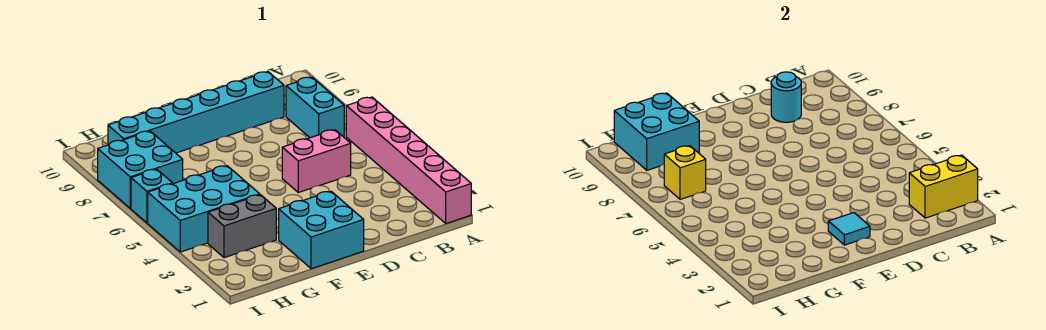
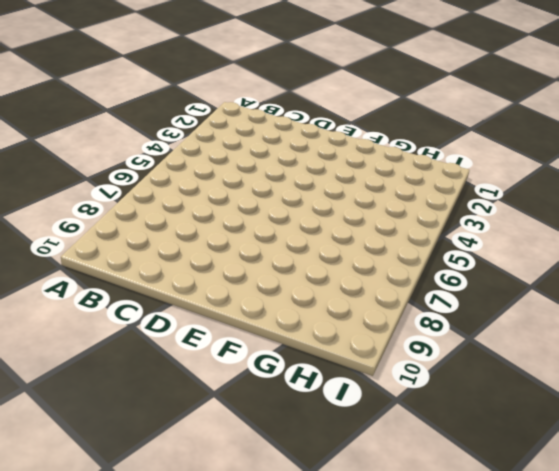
none -> pink brick A1:A6 level 1
none -> cyan brick B7:B8 level 1
none -> pink brick C5:D5 level 1

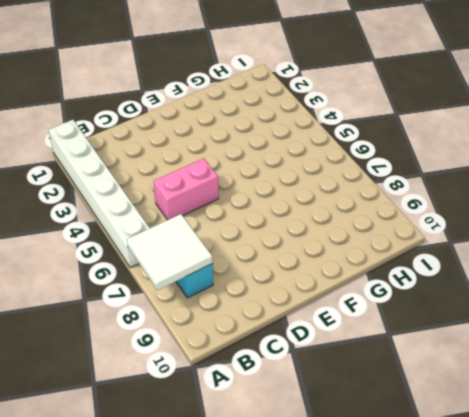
white brick A1:A6 level 1 -> pink brick A1:A6 level 1
white tile A7:B8 level 2 -> none
none -> cyan brick C9:H9 level 1
none -> cyan brick E1:F2 level 1
none -> grey brick G3:H3 level 1

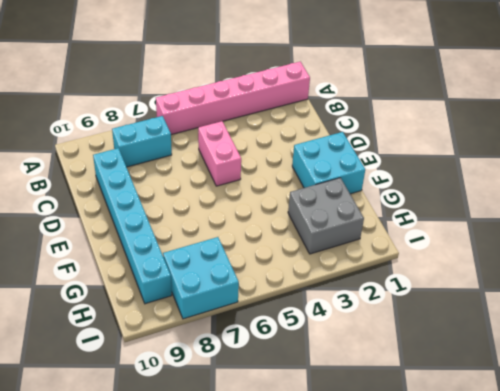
grey brick G2:H3 level 1 -> grey brick G3:H3 level 1
none -> cyan brick G4:I5 level 1
none -> cyan brick I6 level 1
none -> yellow brick A2:B2 level 2

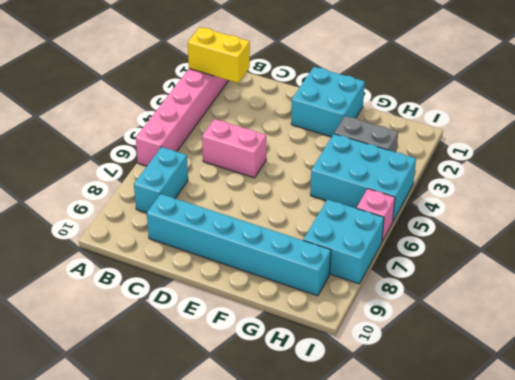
pink brick I6 level 1 -> cyan brick I6 level 1
none -> cyan round brick C9 level 2
none -> cyan tile E2 level 2
none -> cyan brick G9:H10 level 2

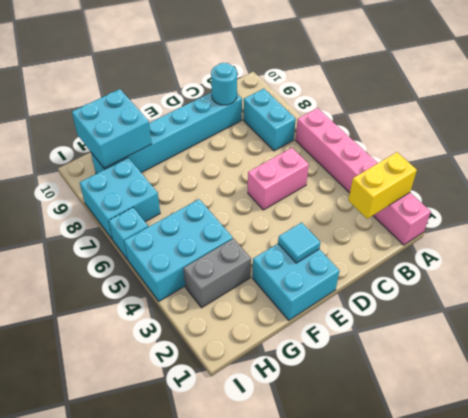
none -> yellow brick H7 level 2

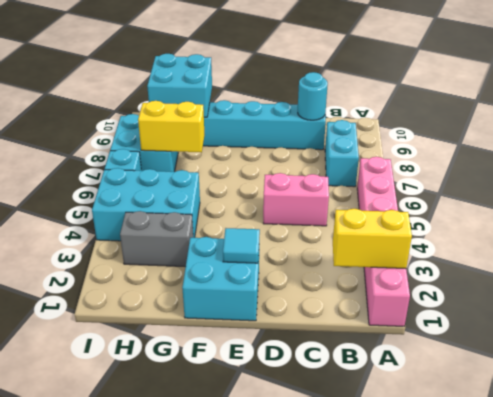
yellow brick G7:H7 level 2 -> yellow brick H7 level 2

